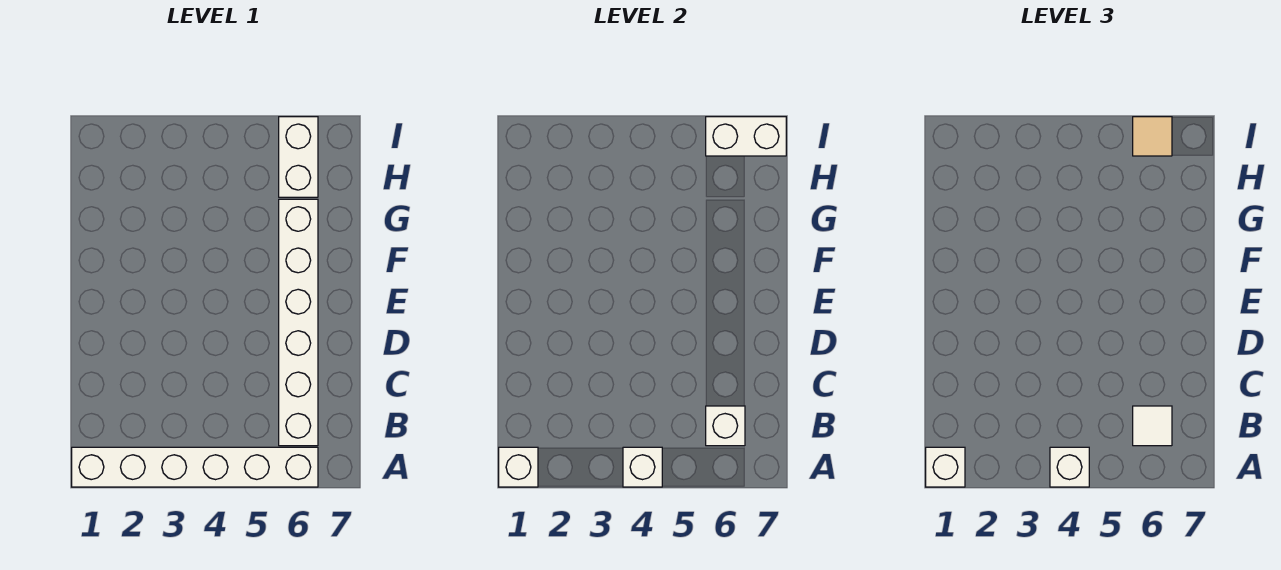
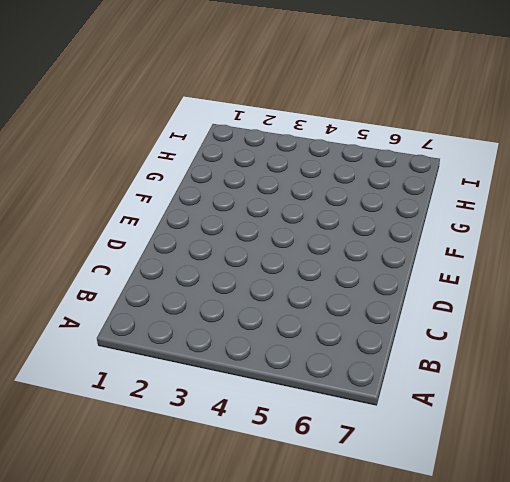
none -> white brick A1:A6 level 1
none -> white brick B6:G6 level 1

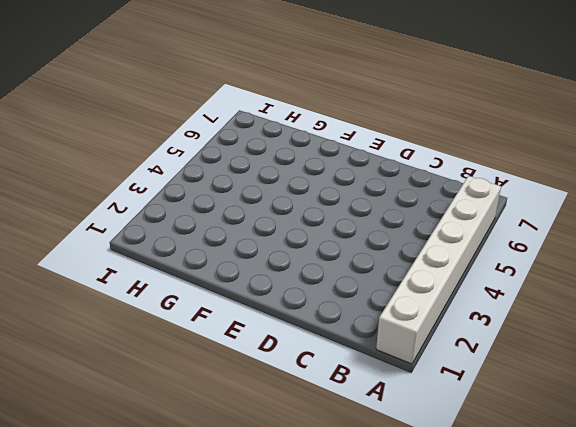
none -> white brick B6:G6 level 1
none -> white brick H6:I6 level 1

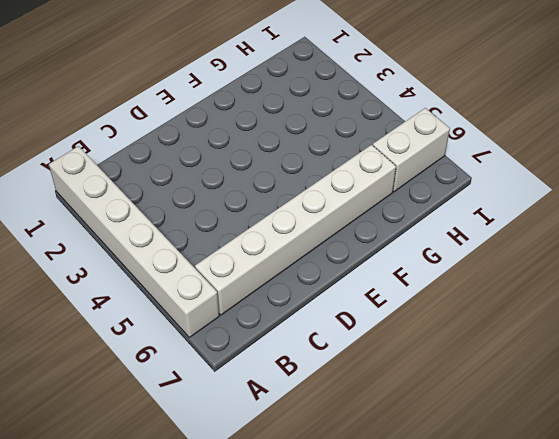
none -> white brick A1 level 2
none -> white brick A4 level 2

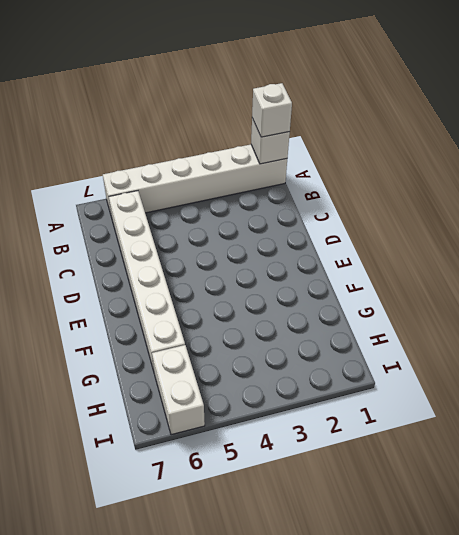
none -> white brick A4 level 2
none -> white brick B6 level 2

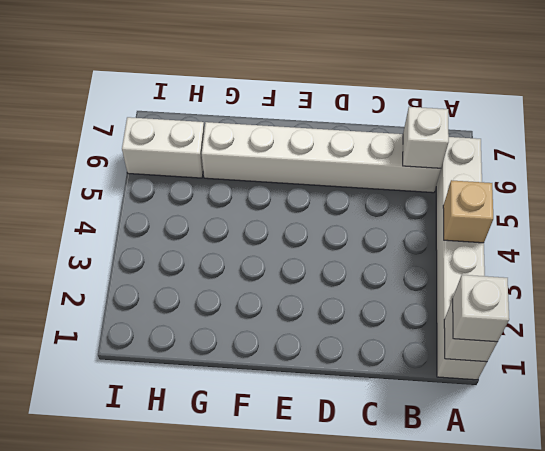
tan brick A4 level 2 -> white brick A4 level 2
none -> white brick I6:I7 level 2
none -> white brick A4 level 3

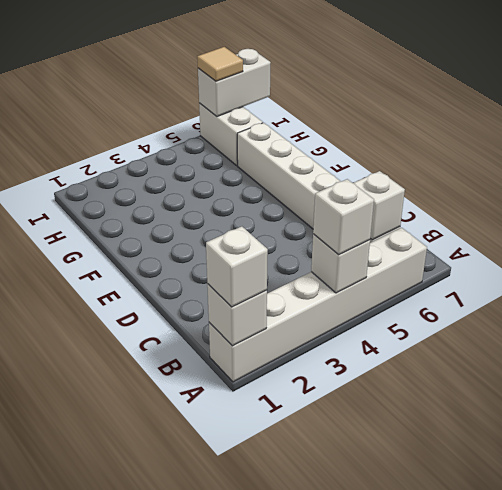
none -> white tile B6 level 3

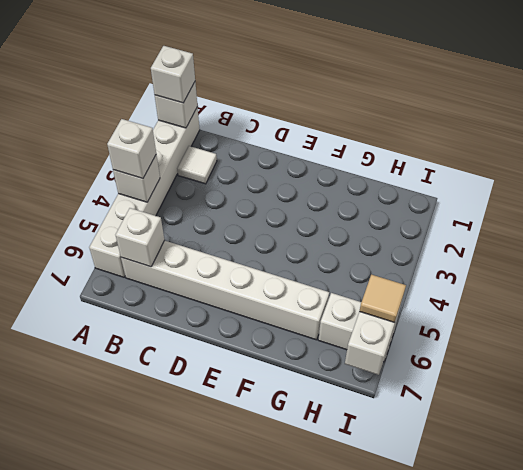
white tile B2 level 1 -> white tile B6 level 3

